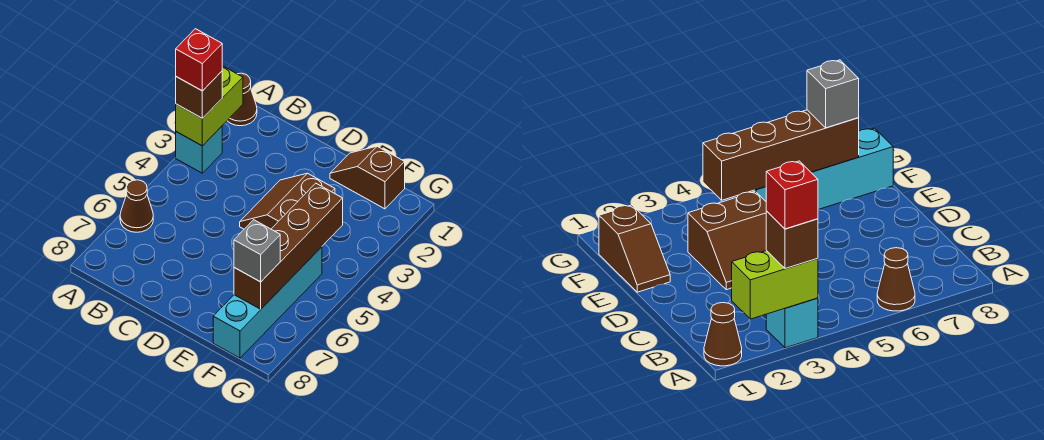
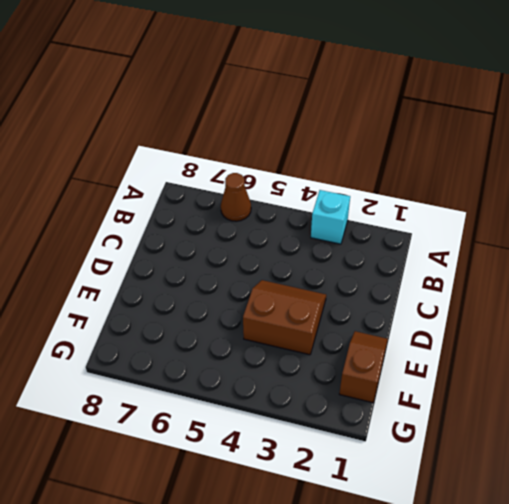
none -> brown cone A1 level 1
none -> cyan brick F5:F8 level 1

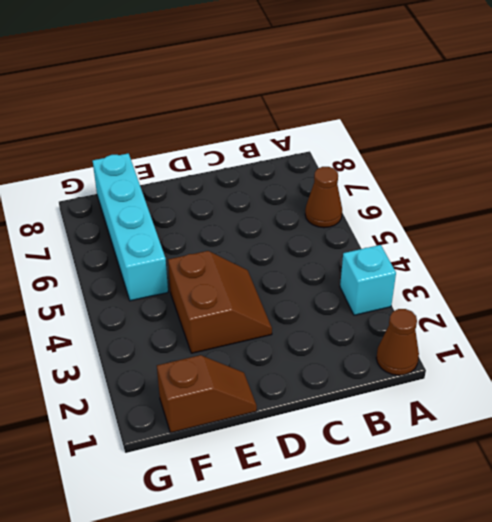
none -> lime brick A2:A3 level 2
none -> brown brick F4:F7 level 2

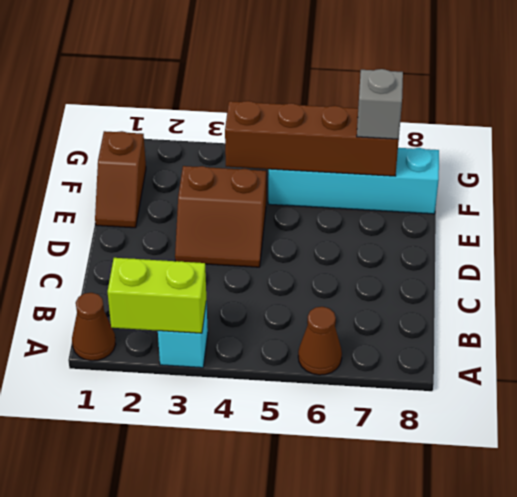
none -> brown brick A3 level 3
none -> red brick A3 level 4

